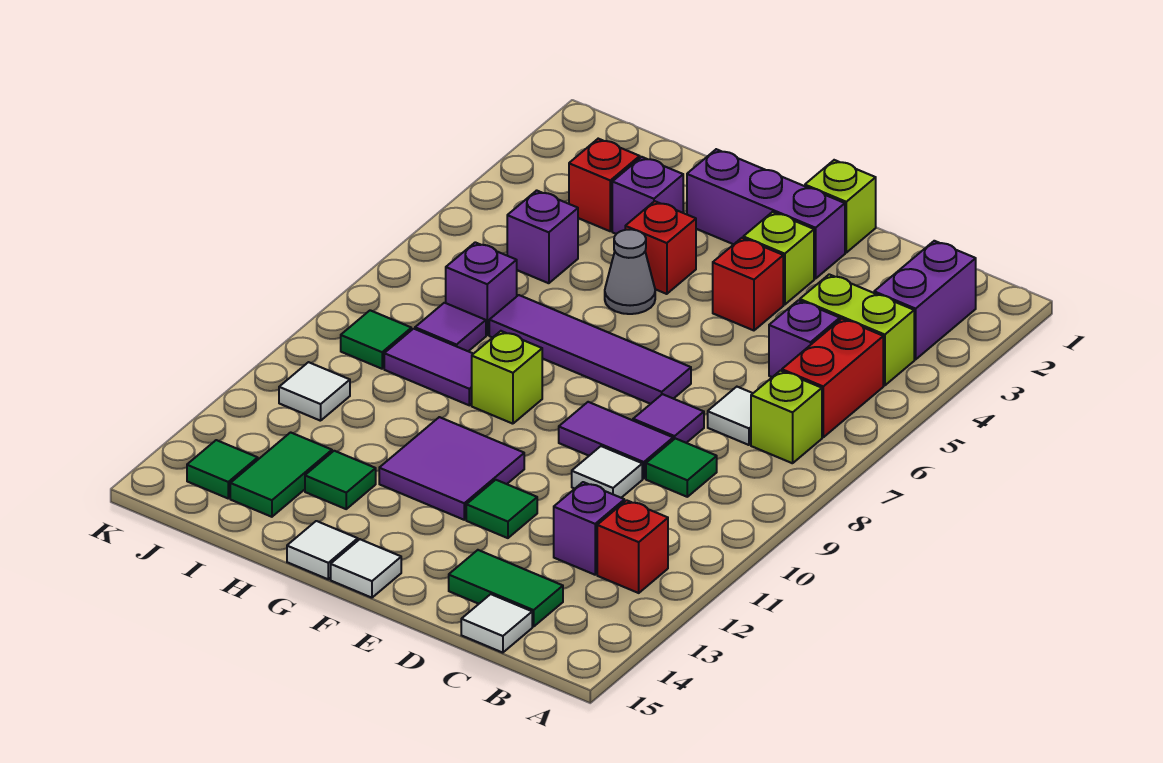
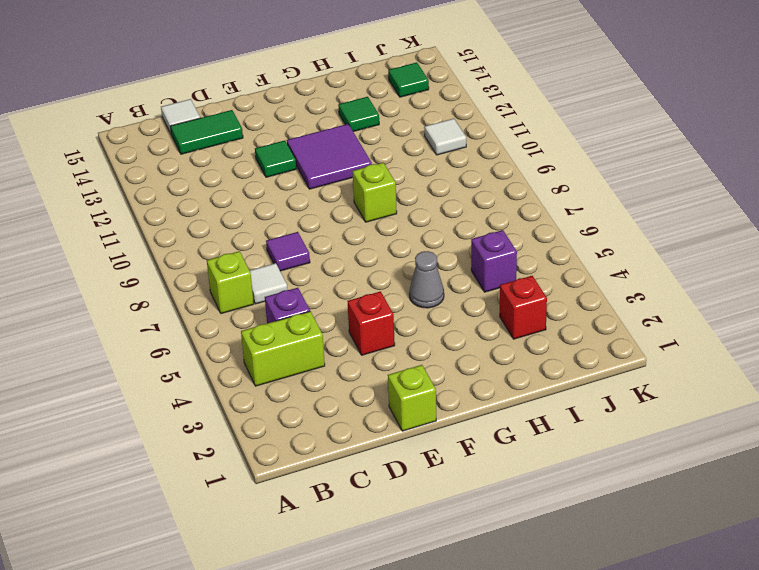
none -> purple brick B2:B3 level 1
none -> red brick B5:B6 level 1
none -> red brick B12 level 1
none -> green tile C9 level 1

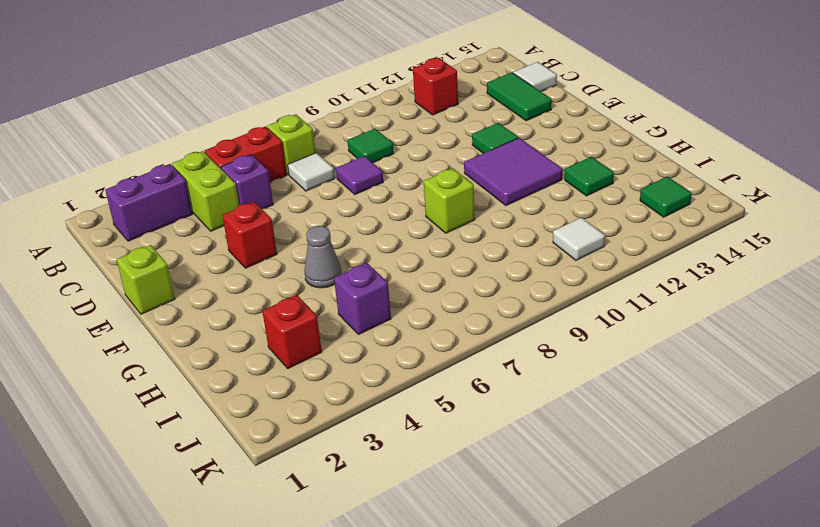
none -> purple brick C12 level 1
none -> purple tile D9:E9 level 1
none -> white tile D10 level 1
none -> purple brick E2:G2 level 1

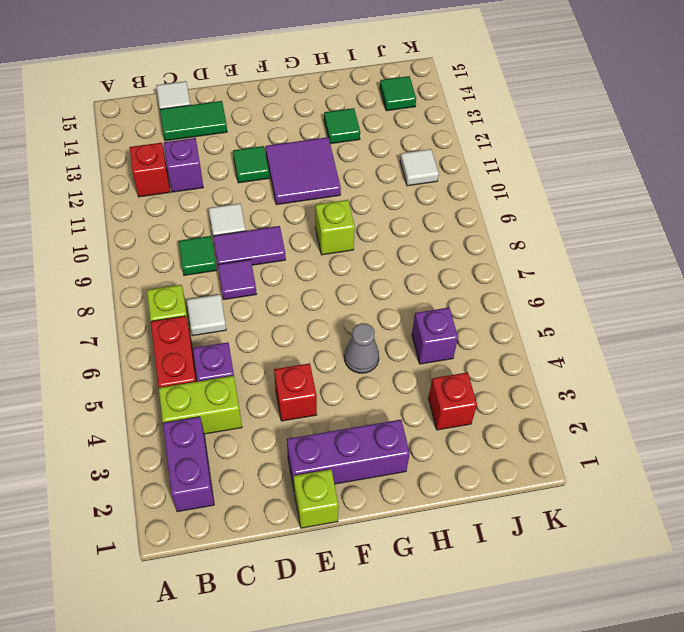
none -> lime brick E3 level 1
none -> purple tile E7:H7 level 1
none -> white tile F15 level 1
none -> red brick G4 level 1

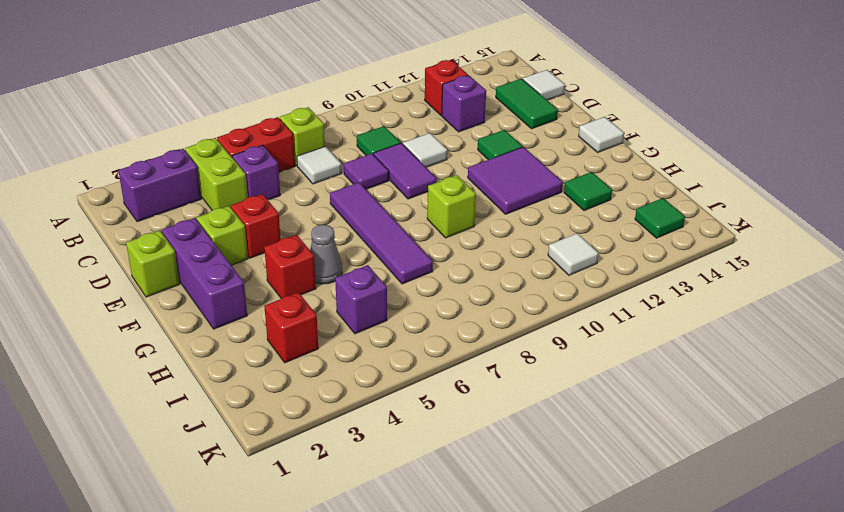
none -> white tile G15 level 1
none -> purple brick H3 level 1
none -> purple tile H9:I9 level 1
none -> purple brick I7 level 1

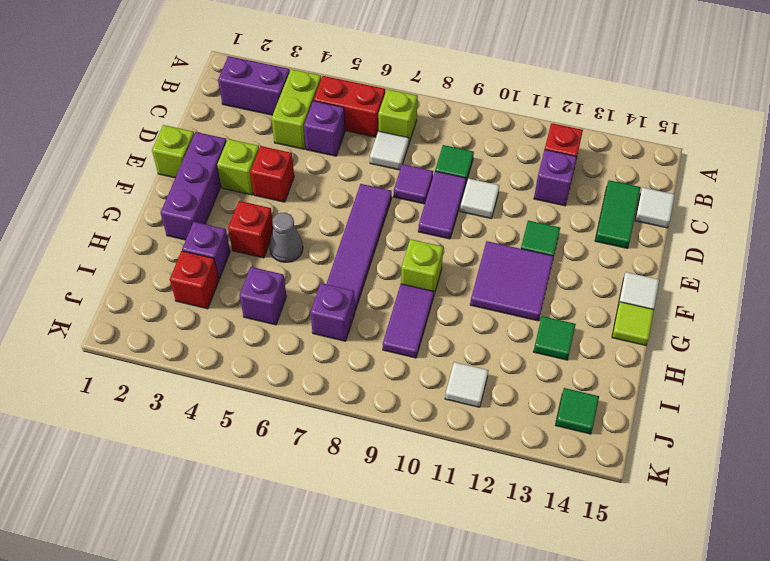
lime tile G15 level 1 -> white tile G15 level 1
none -> purple tile I8 level 1
none -> green tile I13:I14 level 1
none -> green tile J9 level 1

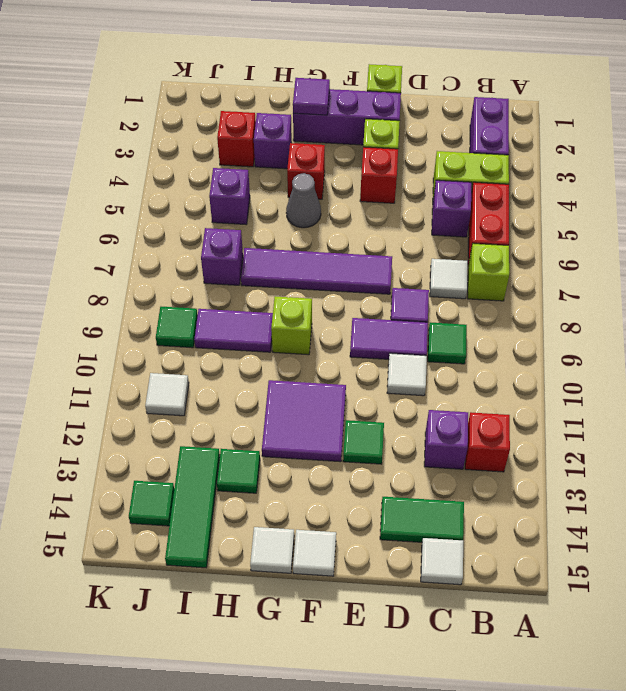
purple tile G2 level 2 -> purple tile I8 level 1
green tile I13:I15 level 1 -> green tile I13:I14 level 1

